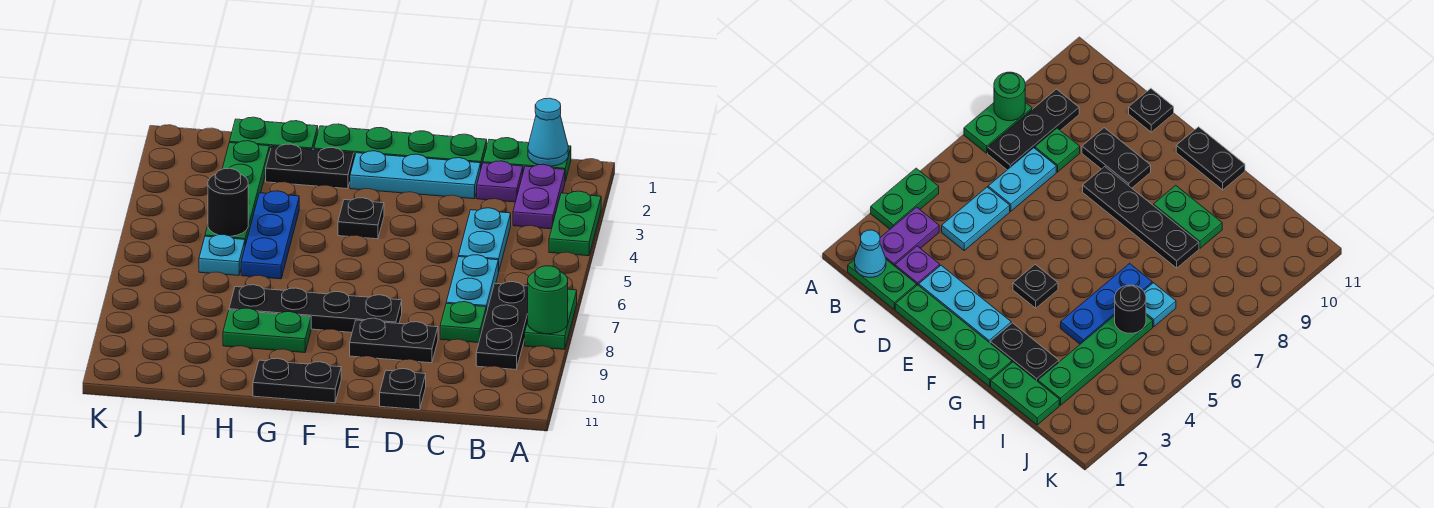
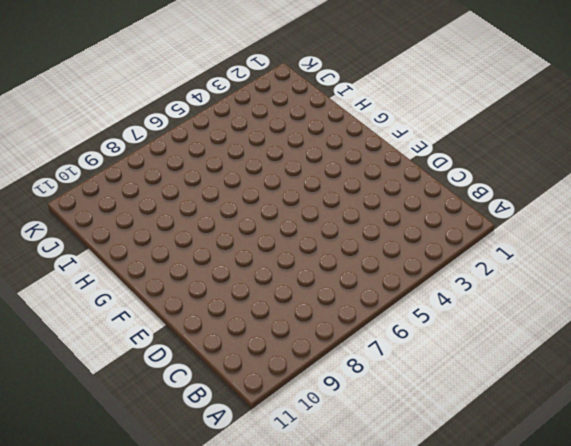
none -> green plate A3:A4 level 1
none -> green plate A7:A8 level 1
none -> green plate B1:C1 level 1

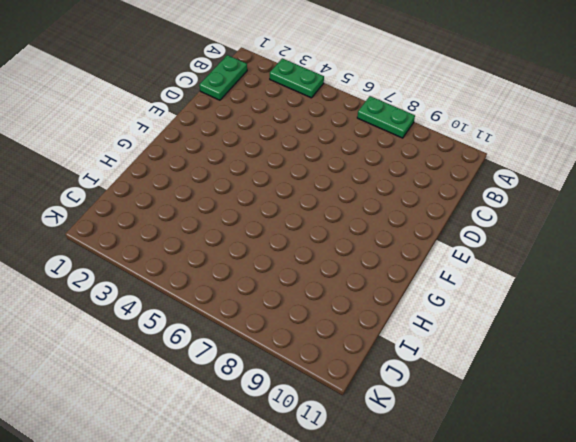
none -> purple plate B2:B3 level 1
none -> black plate B7:B9 level 1
none -> purple plate C2 level 1

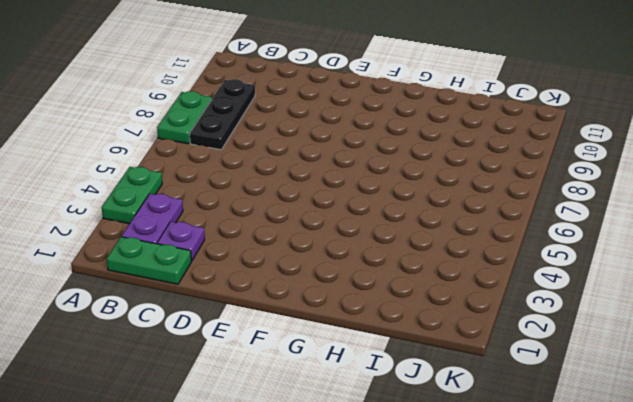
none -> cyan plate C4:C5 level 1
none -> cyan plate C6:C7 level 1
none -> green plate C8 level 1

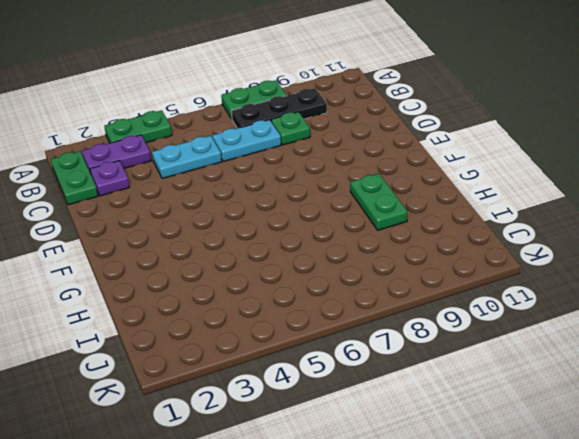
none -> green plate D1:G1 level 1
none -> cyan plate D2:F2 level 1
none -> black plate D9:E9 level 1

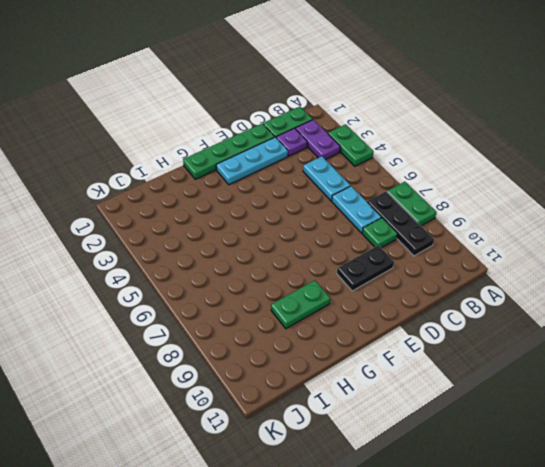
none -> black plate D11 level 1
none -> black plate E8:H8 level 1
none -> black plate F4 level 1

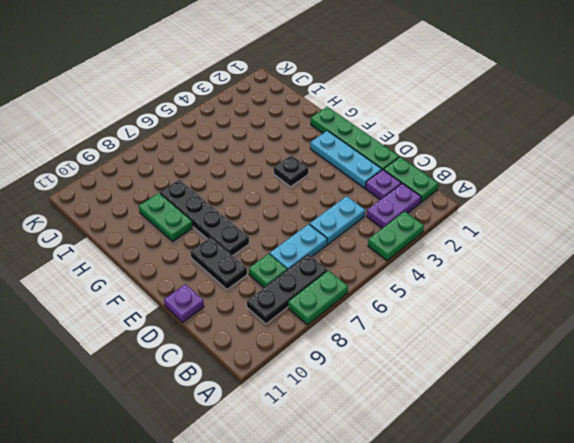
purple plate D11 level 1 -> black plate D11 level 1
none -> black plate F11:G11 level 1
none -> black plate G2:H2 level 1
none -> green plate H1:I1 level 1

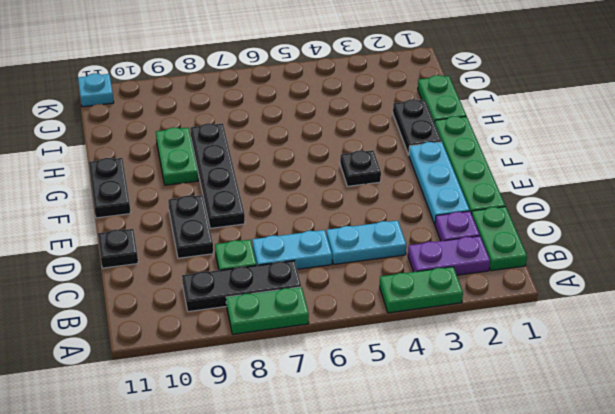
cyan plate K11 level 1 -> cyan plate I6 level 1
none -> blue plate H4:H6 level 1
none -> green plate I2:I5 level 1
none -> green round brick A8 level 2

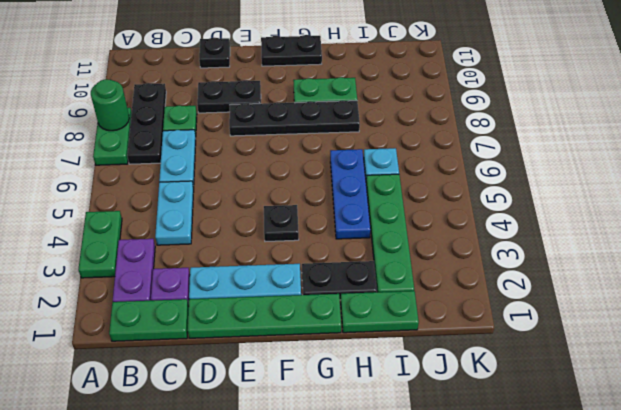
none -> cyan cone B1 level 2
none -> black round brick I5 level 2

